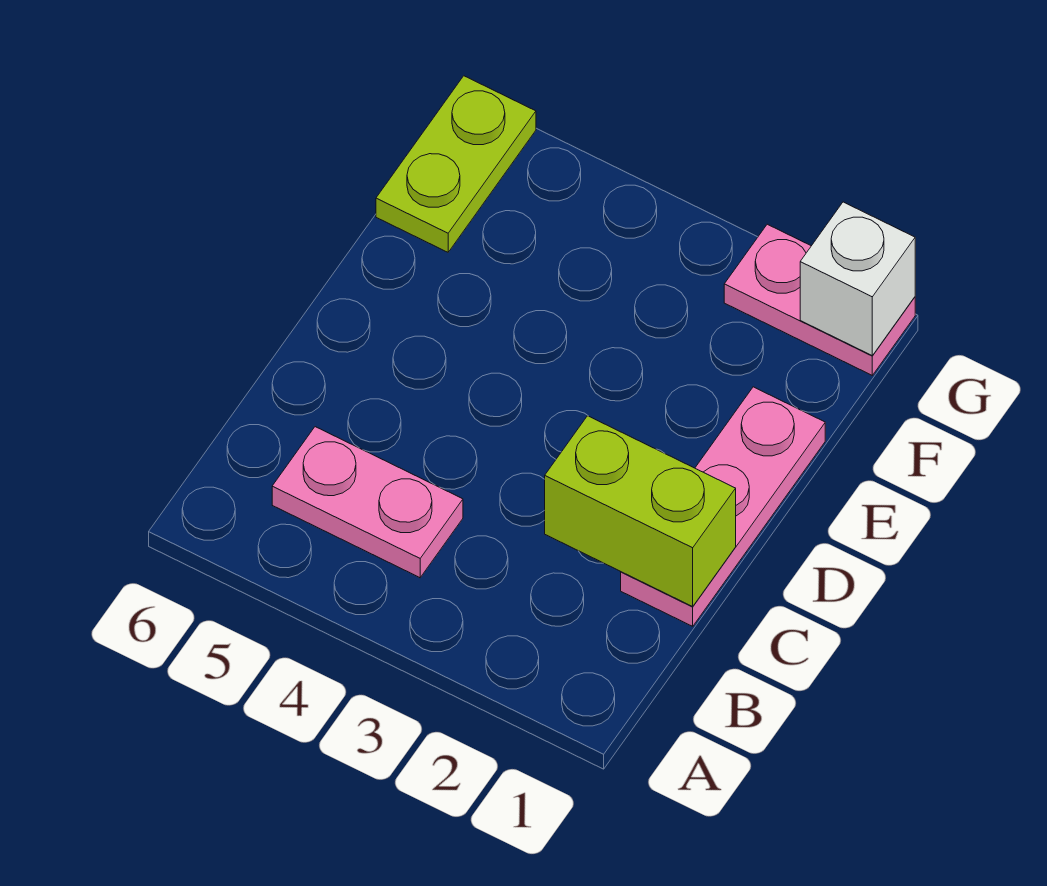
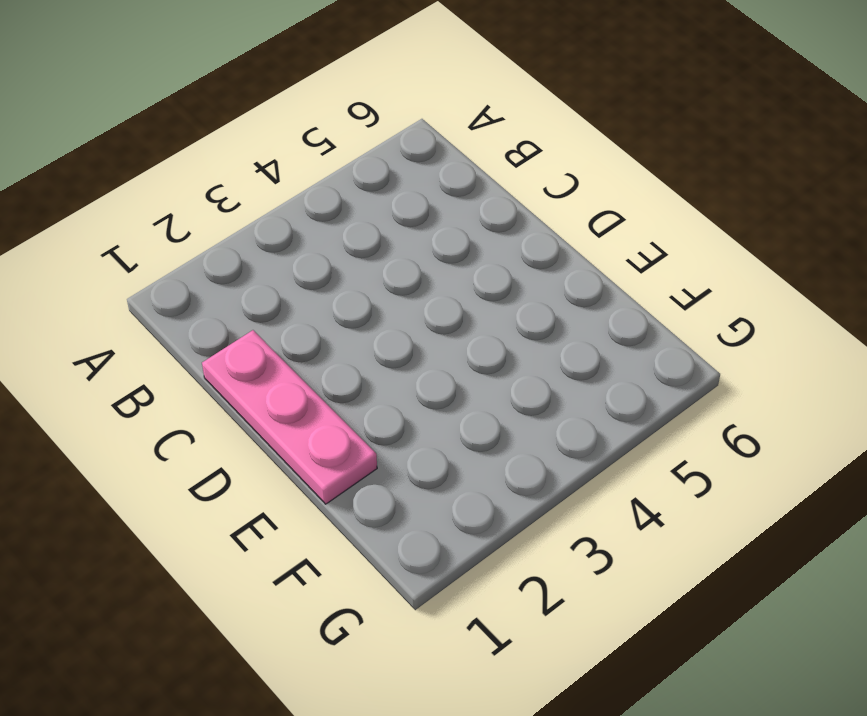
none -> pink plate B4:B5 level 1
none -> lime plate F6:G6 level 1

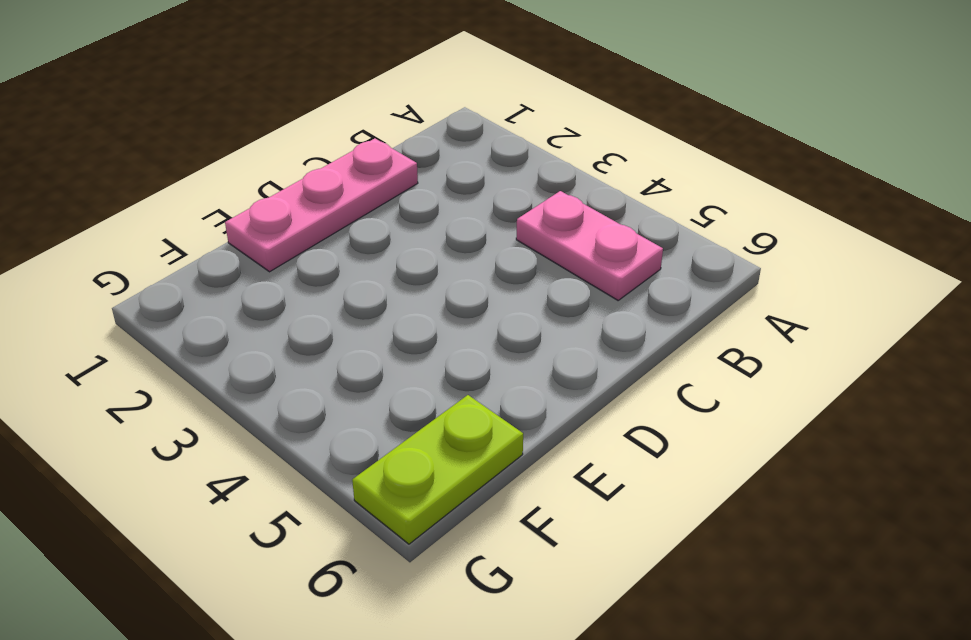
none -> pink plate G1:G2 level 1
none -> lime brick C1:C2 level 2

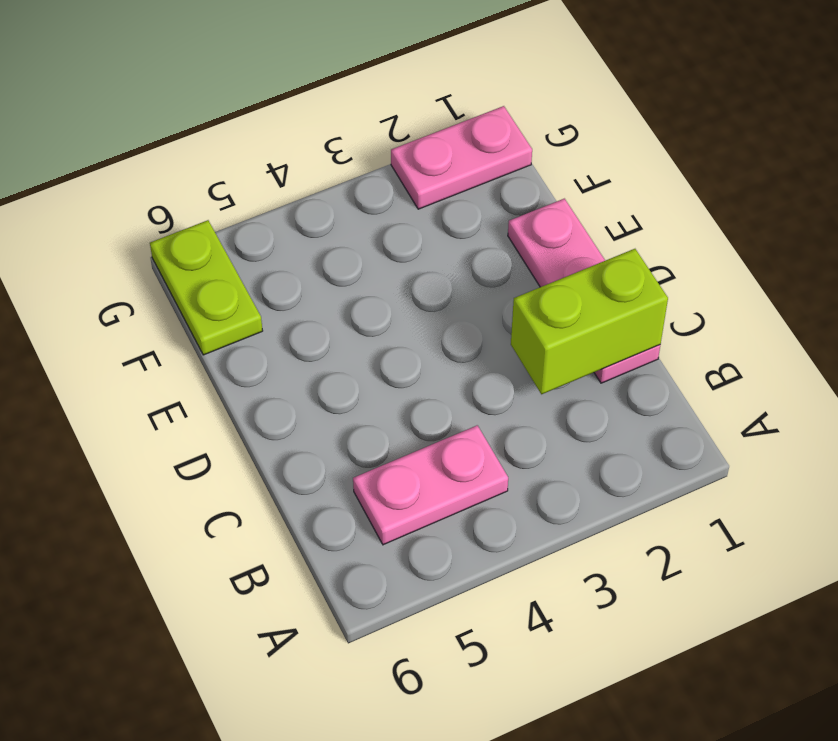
none -> white brick G1 level 2

